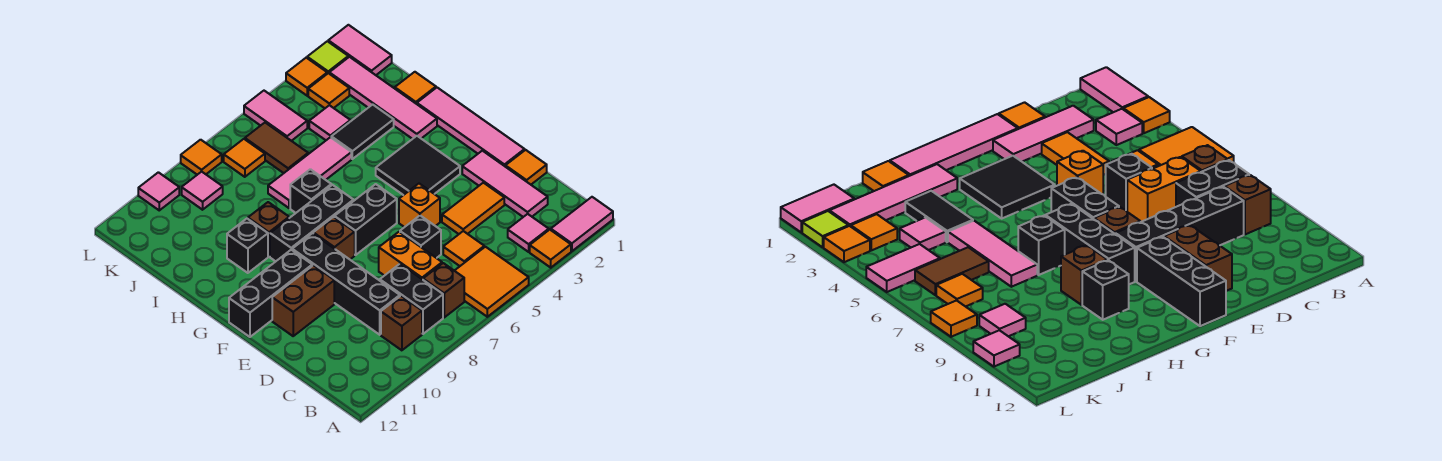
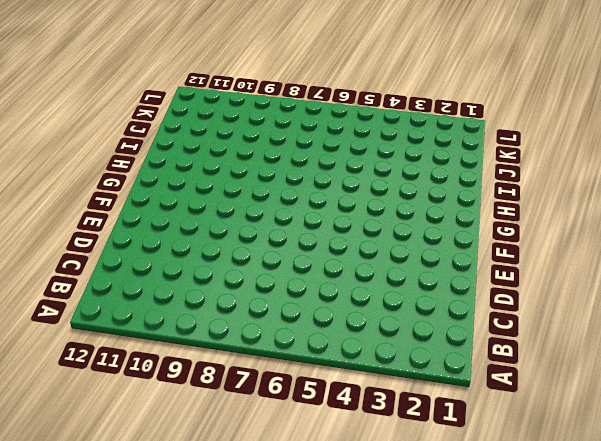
none -> pink tile A1:A2 level 1
none -> orange tile A3 level 1
none -> orange tile A5:B6 level 1
none -> pink tile B3 level 1

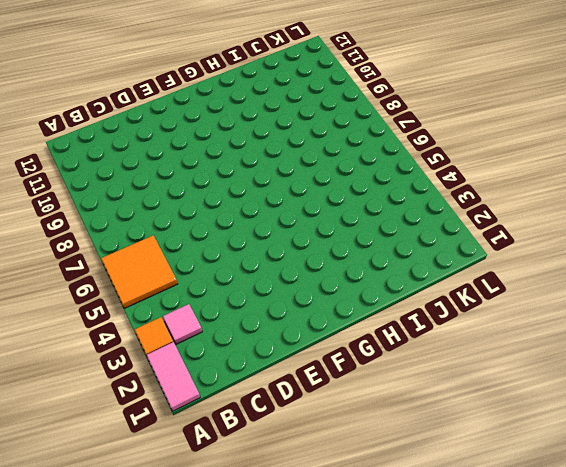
none -> brown brick B7 level 1
none -> black brick B8:C8 level 1
none -> brown brick B9 level 1
none -> pink tile C2:E2 level 1

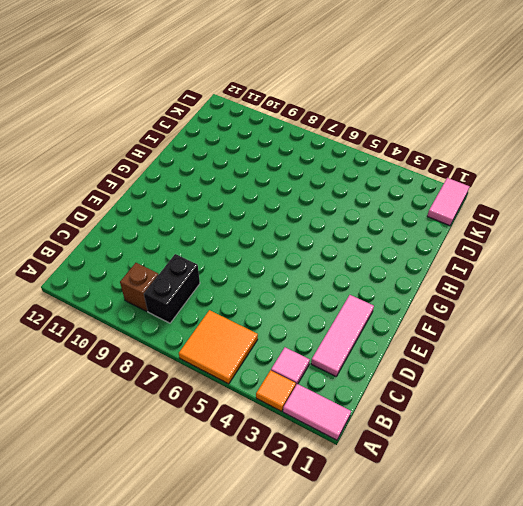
none -> brown brick B7 level 1
none -> orange tile C5 level 1
none -> orange brick C7:D7 level 1
none -> black brick C9:F9 level 1

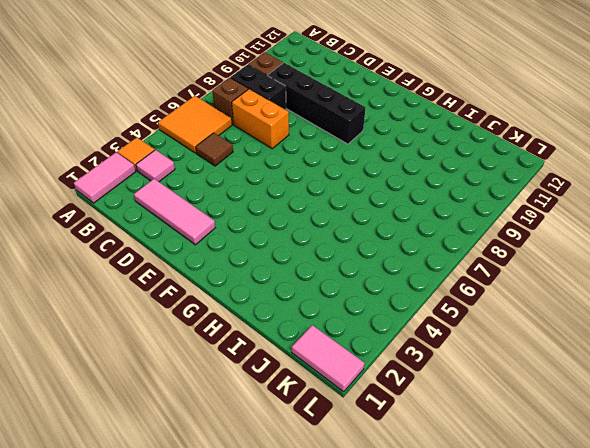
brown tile C5 level 1 -> orange tile C5 level 1
none -> orange tile D1 level 1
none -> orange tile D3:D4 level 1
none -> black brick D6 level 1
none -> pink tile E1:H1 level 1

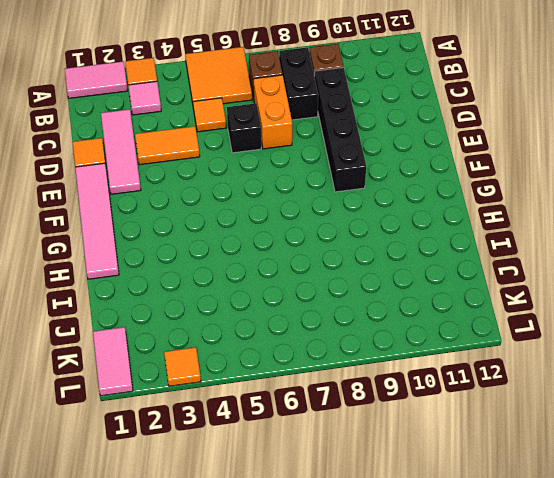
none -> orange brick E5 level 1
none -> brown brick E10:E11 level 1
none -> black tile F3:G4 level 1
none -> black brick F6:F7 level 1

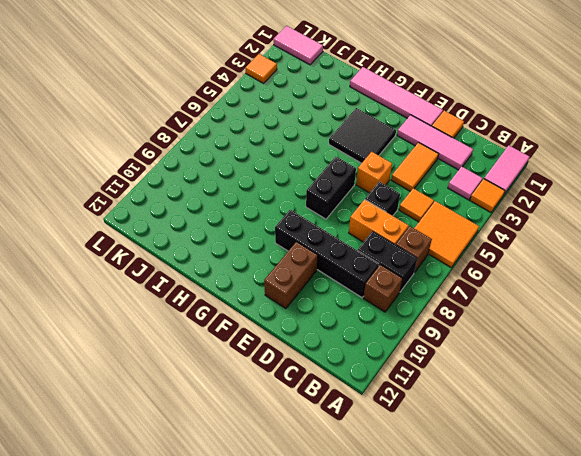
none -> brown brick F8 level 1
none -> black brick F10:F12 level 1
none -> black brick G7:G9 level 1
none -> pink tile H2:K2 level 1

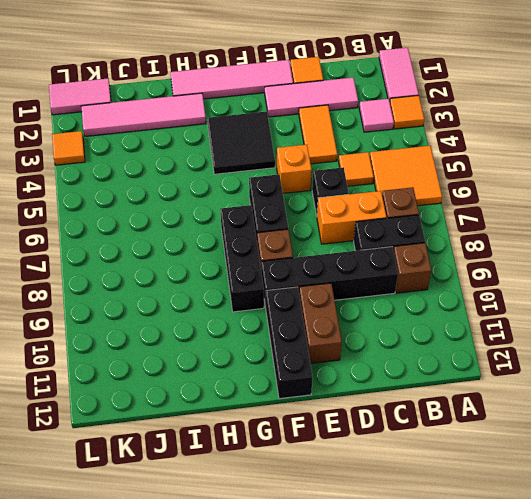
none -> black brick H7 level 1
none -> brown brick H9 level 1
none -> black brick H10 level 1
none -> orange tile I1 level 1

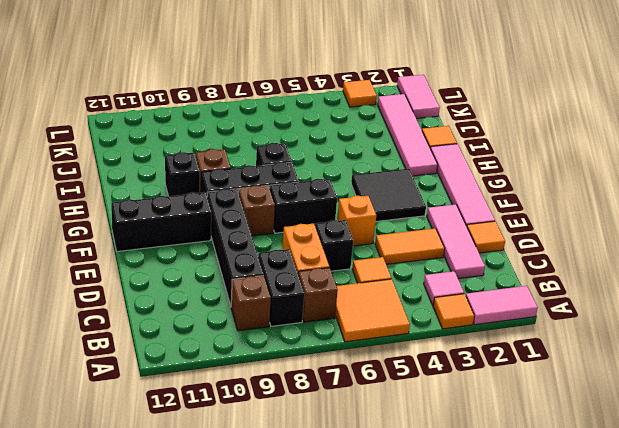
none -> brown brick E10:E11 level 1
none -> black tile I3:I4 level 1
none -> pink tile I5:I7 level 1
none -> pink tile J4 level 1

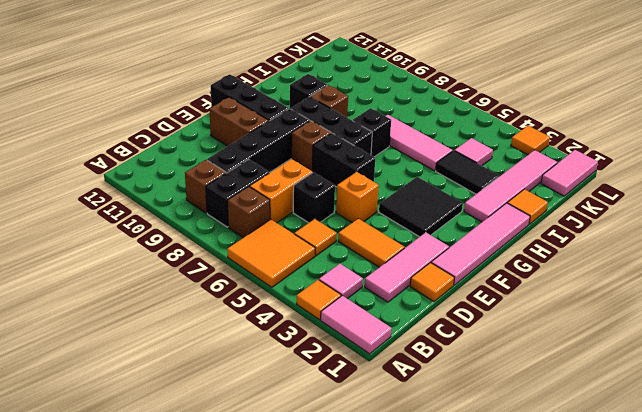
none -> brown tile J6:K6 level 1
none -> orange tile K3 level 1
none -> pink tile K5:L5 level 1
none -> orange tile K7 level 1

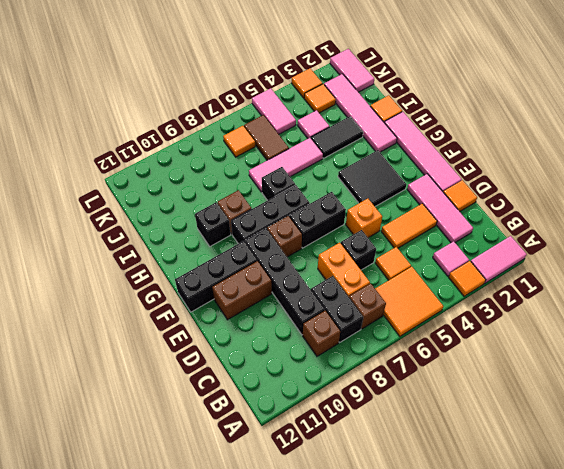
none -> pink tile K9 level 1
none -> lime tile L2 level 1
none -> orange tile L8 level 1
none -> pink tile L10 level 1

